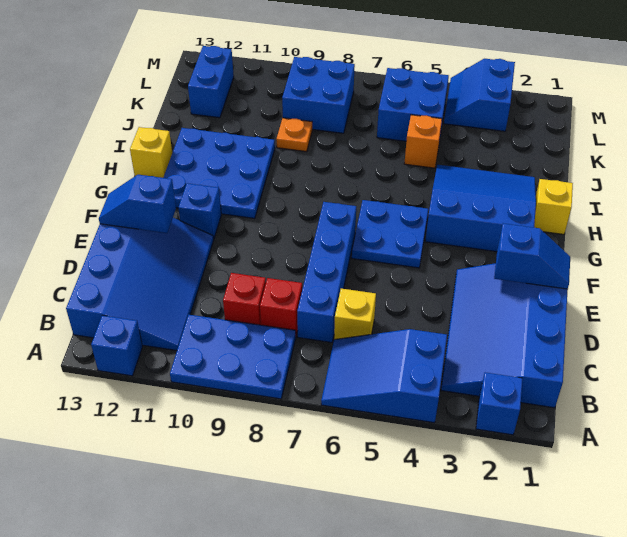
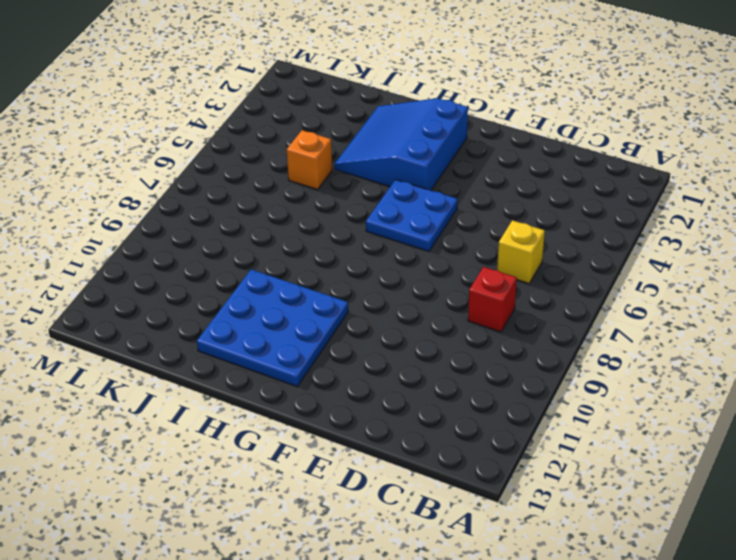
none -> blue brick A2 level 1
none -> blue slope A4:B6 level 1 top 4
none -> blue plate A8:B10 level 1

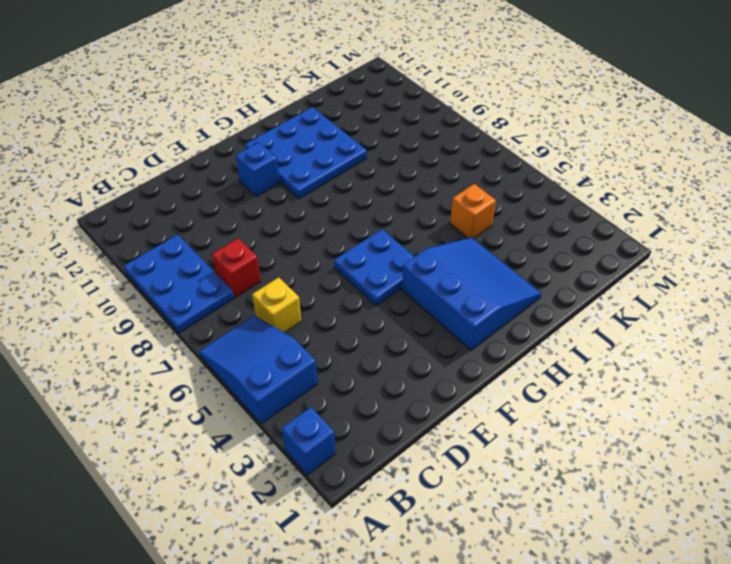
none -> blue brick A12 level 1
none -> blue slope B1:E3 level 1 top 1
none -> blue slope B11:E13 level 1 top 13

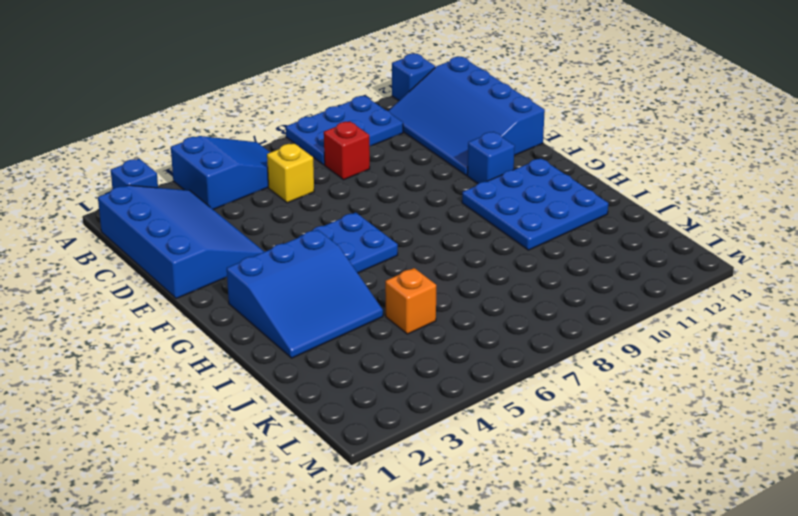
none -> blue brick C7:F7 level 1
none -> red brick C9 level 1
none -> yellow brick H1 level 1

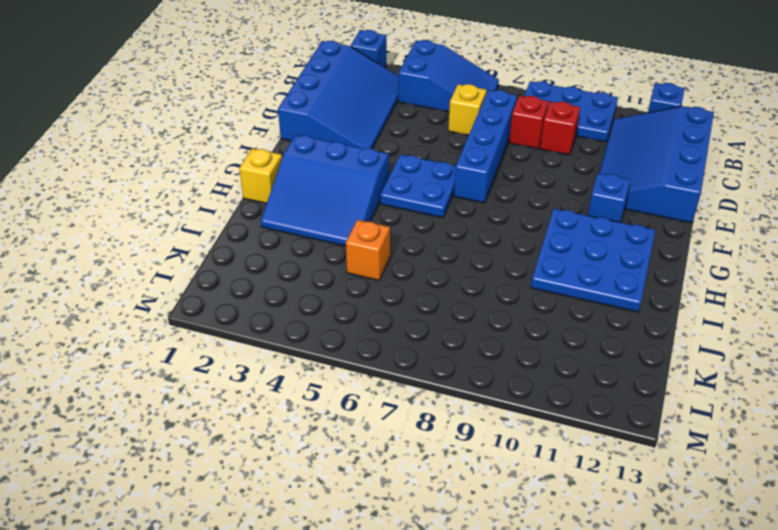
none -> yellow brick H13 level 1
none -> orange plate J9 level 1
none -> blue brick K5:L6 level 1

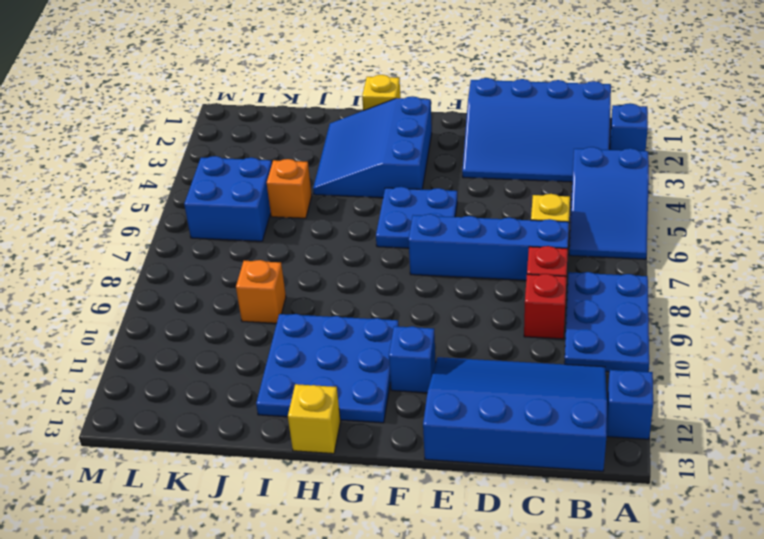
orange brick J9 level 1 -> orange plate J9 level 1
none -> blue brick K8:L9 level 1
none -> blue brick K12:L12 level 1
none -> blue slope L3:M4 level 1 top 3

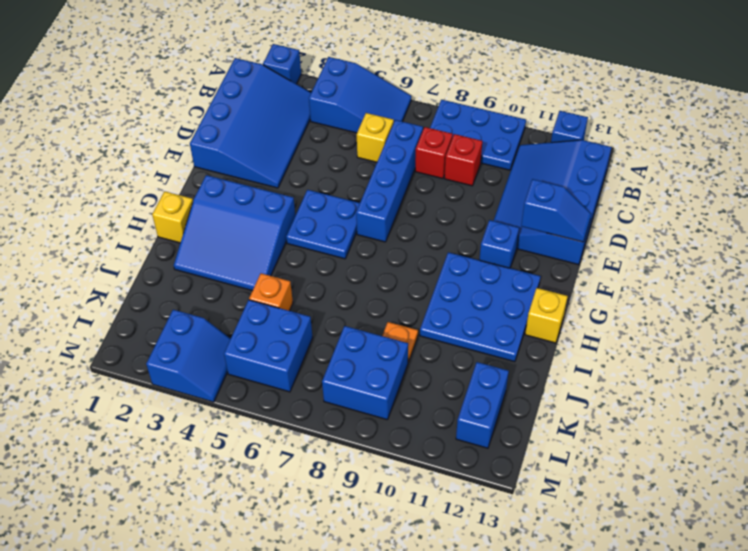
none -> blue slope E1:E2 level 2 top 2

